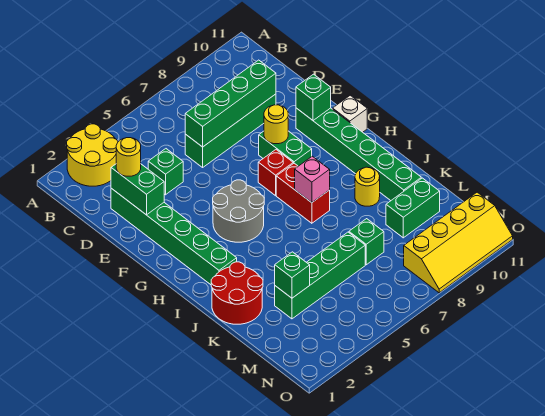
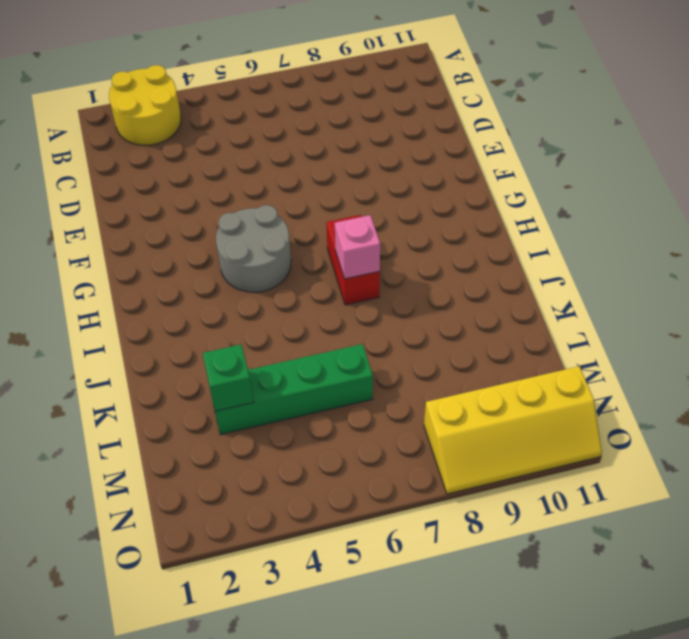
none -> green brick D2:I2 level 1
none -> green brick D4 level 1
none -> green brick D6:D9 level 1

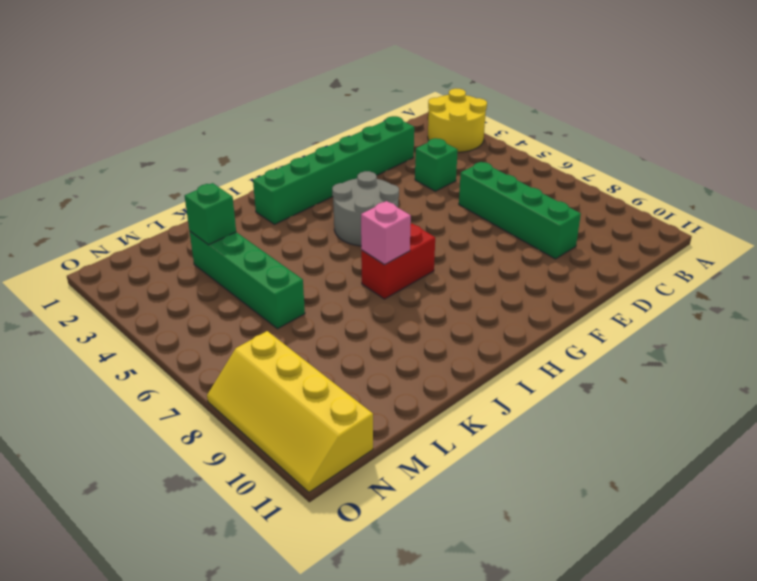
none -> green brick F8:G8 level 1
none -> green brick F10:K10 level 1
none -> red brick G7 level 1

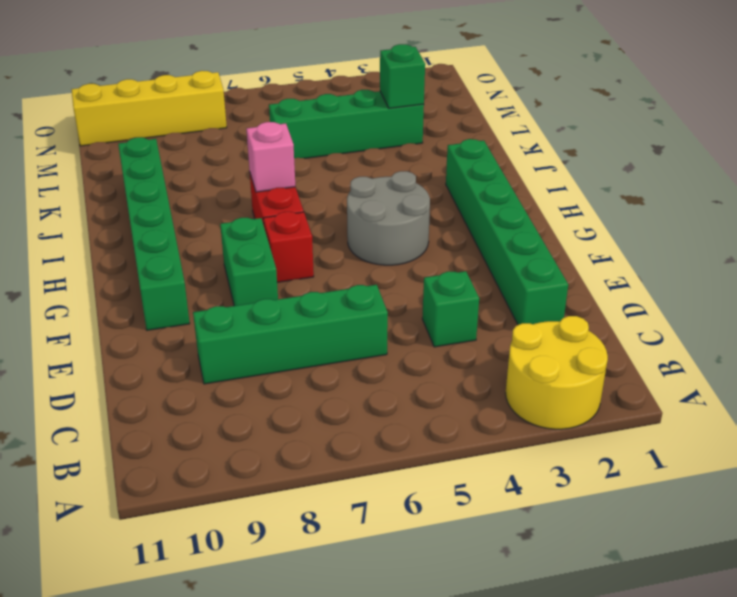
none -> white brick G11 level 1
none -> red round brick J1:K2 level 1
none -> yellow round brick J9 level 1

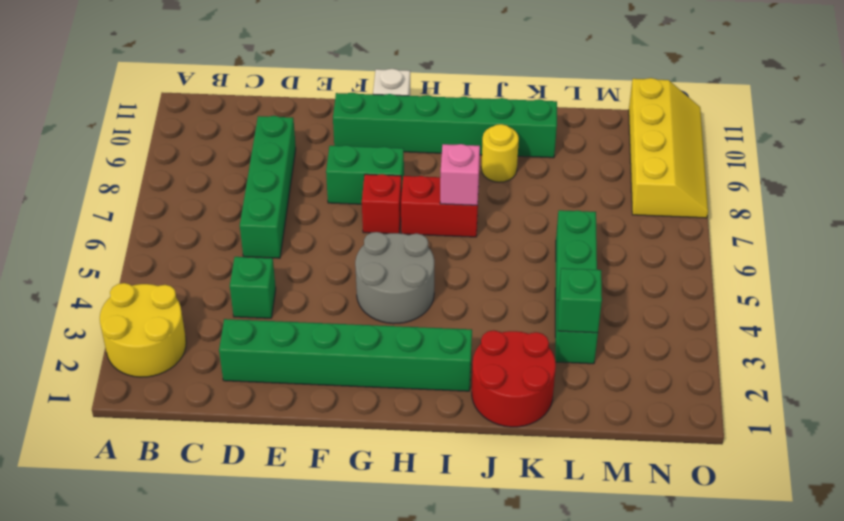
none -> green brick L7 level 1
none -> green brick L9:L10 level 1
none -> green brick D2:E2 level 2

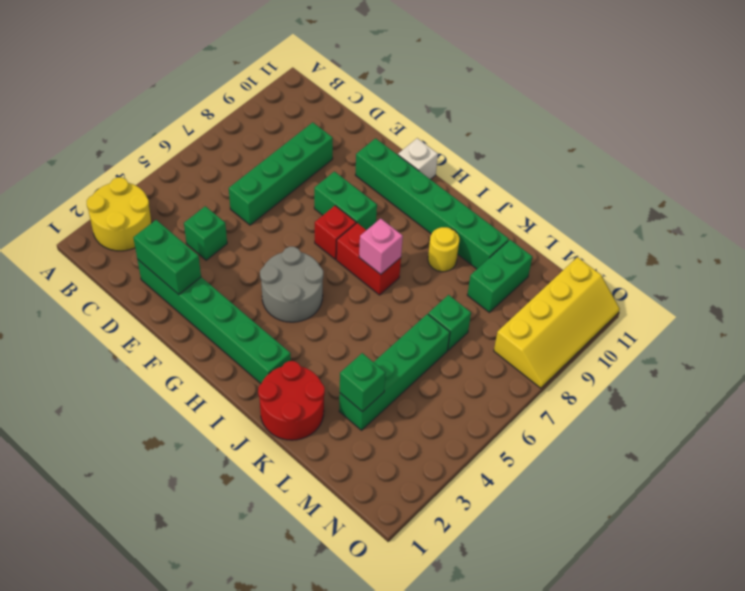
none -> green brick D6:D9 level 2
none -> yellow round brick F8 level 2
none -> green brick F10 level 2

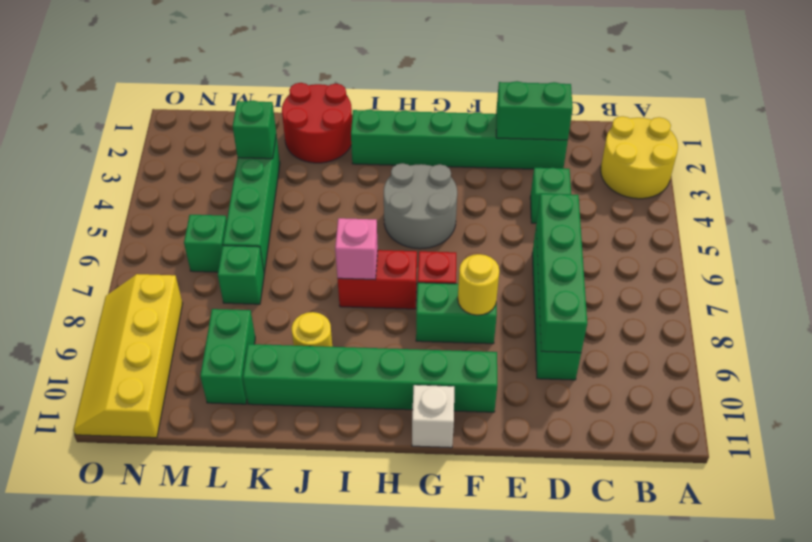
green brick M6 level 1 -> green brick F10 level 2
none -> yellow round brick D2 level 3

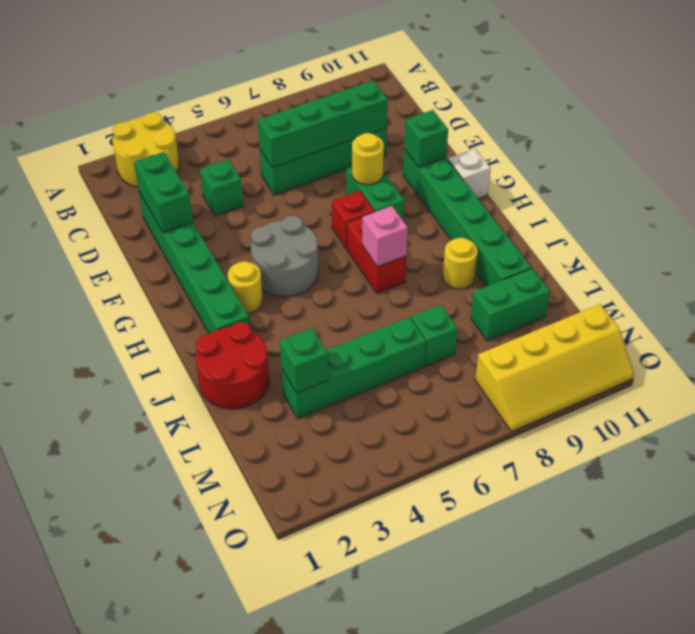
yellow round brick H3 level 1 -> yellow round brick D2 level 3

